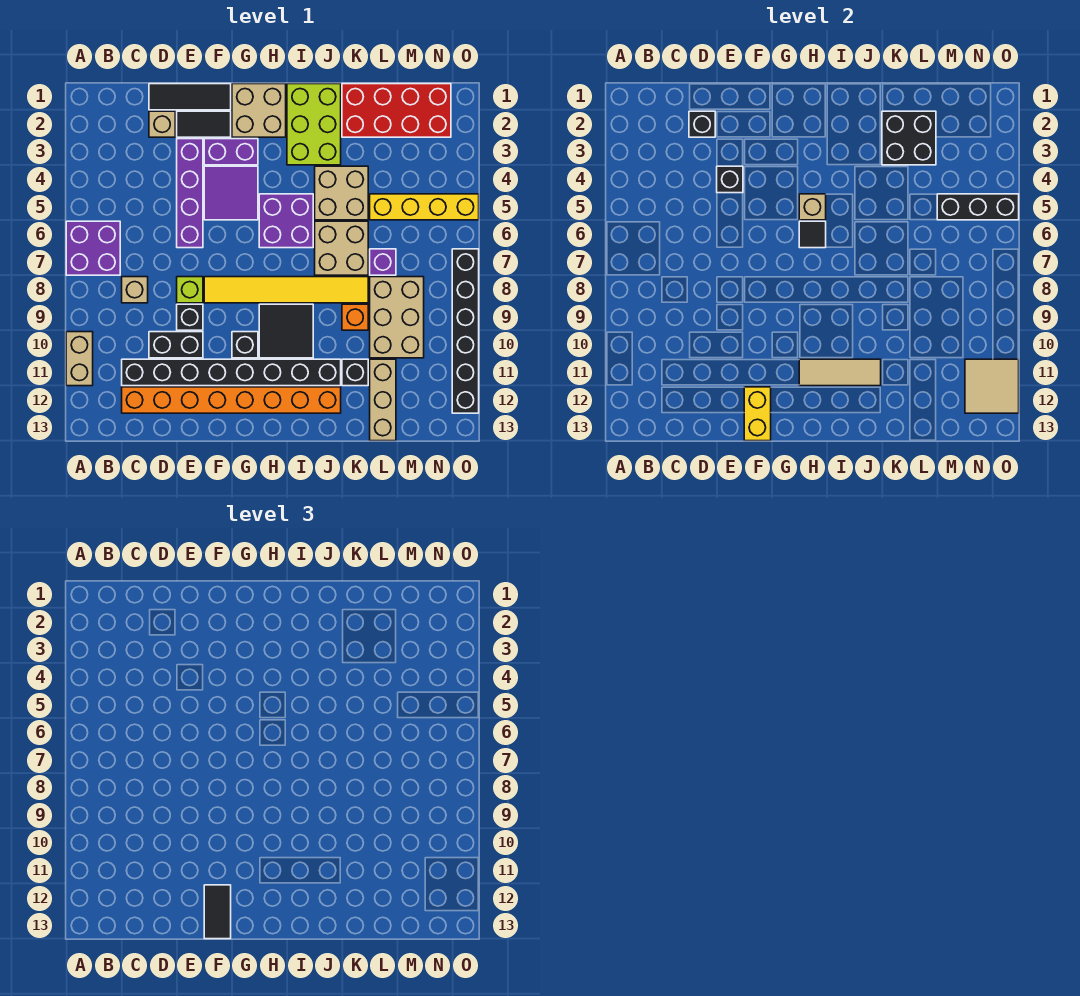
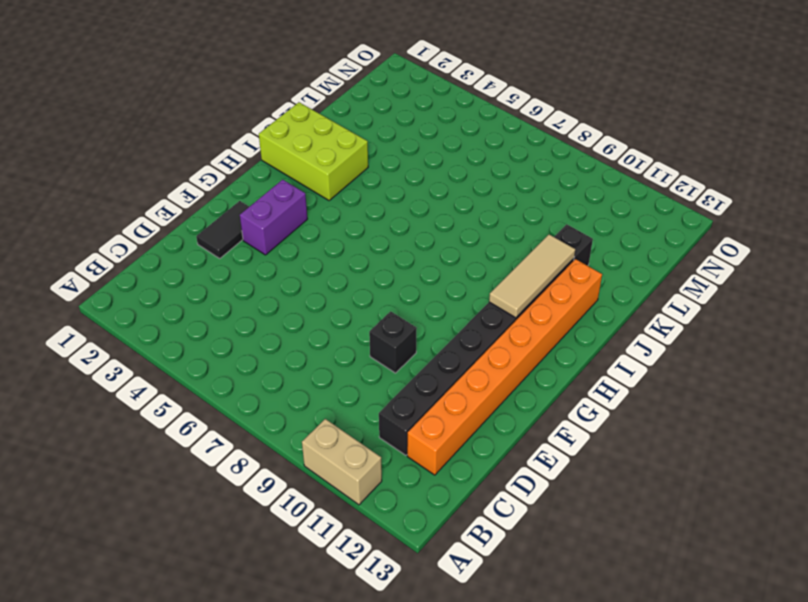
none -> purple brick A6:B7 level 1
none -> tan brick C8 level 1
none -> black tile D1:F1 level 1
none -> tan brick D2 level 1

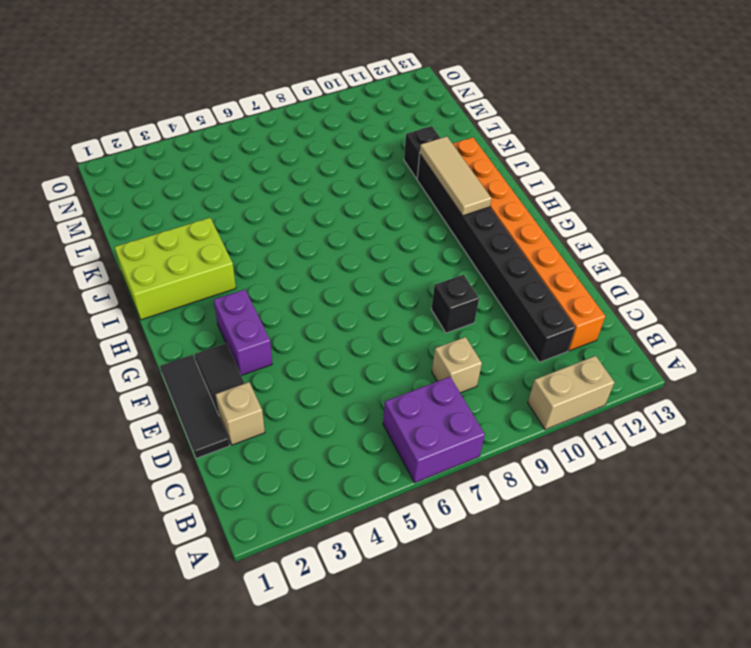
none -> black brick D10:E10 level 1
none -> purple brick E3:E6 level 1
none -> lime brick E8 level 1
none -> purple tile F4:G5 level 1

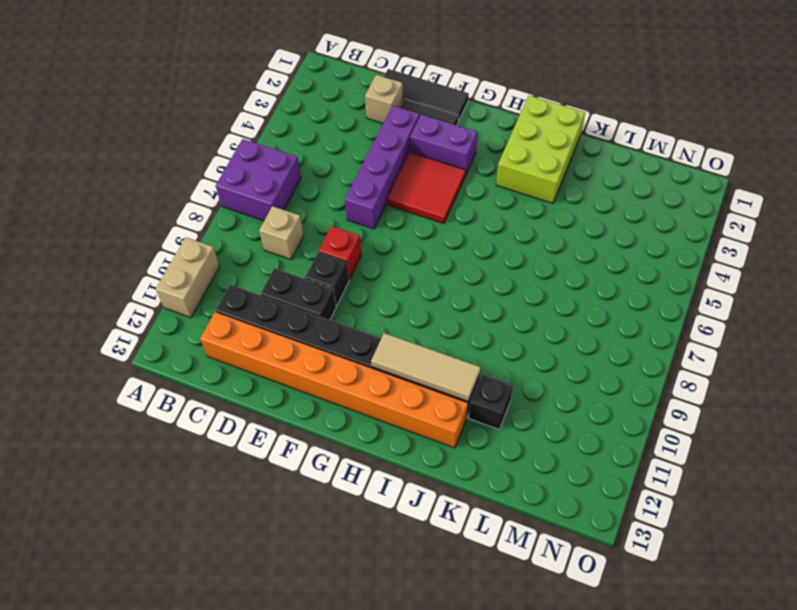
red brick E8 level 1 -> lime brick E8 level 1
red tile F4:G5 level 1 -> purple tile F4:G5 level 1
none -> yellow tile F8:K8 level 1
none -> tan brick G1:H2 level 1
none -> black brick G10 level 1
none -> purple brick H5:I6 level 1

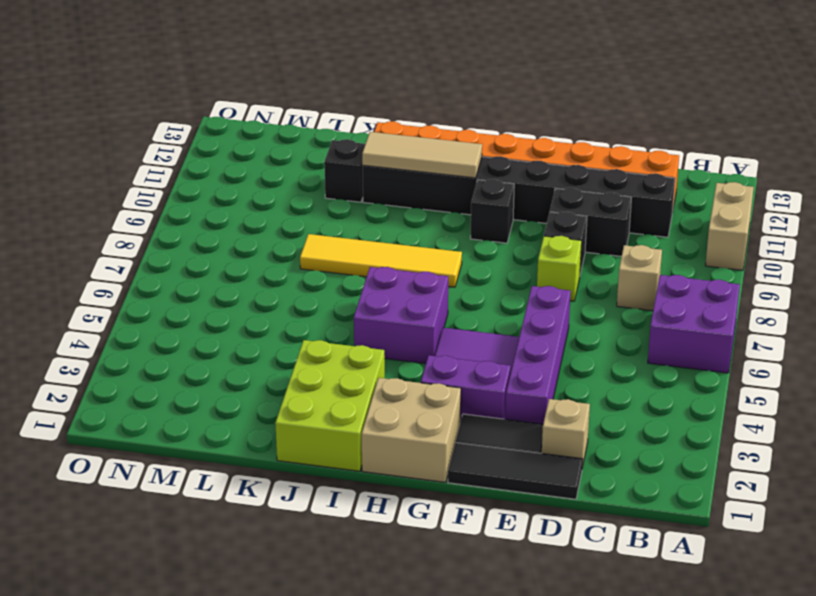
yellow tile H8:K8 level 1 -> yellow tile F8:K8 level 1
none -> black tile H9:I10 level 1
none -> tan brick J4:K5 level 1
none -> tan brick J6:K7 level 1
none -> red brick K1:N2 level 1

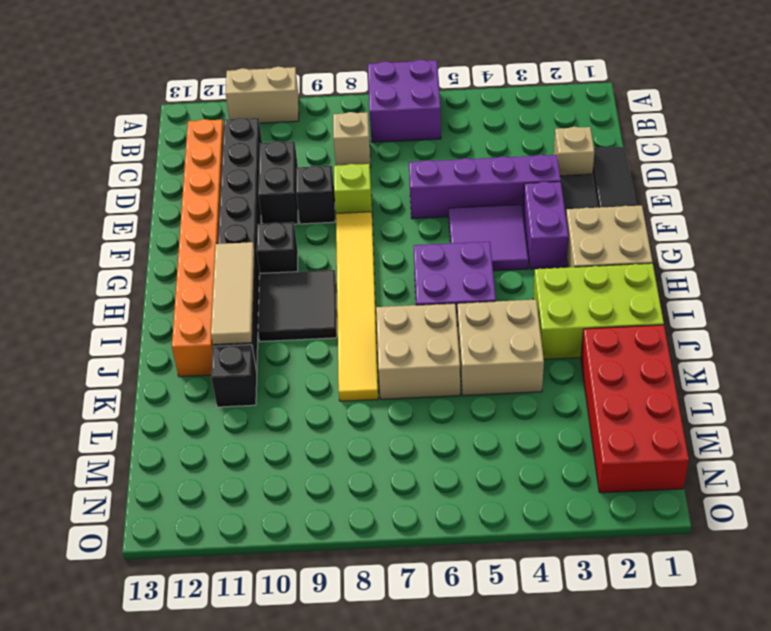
none -> orange brick K9 level 1
none -> yellow brick L5:O5 level 1
none -> purple brick L7 level 1
none -> tan brick L8:M10 level 1

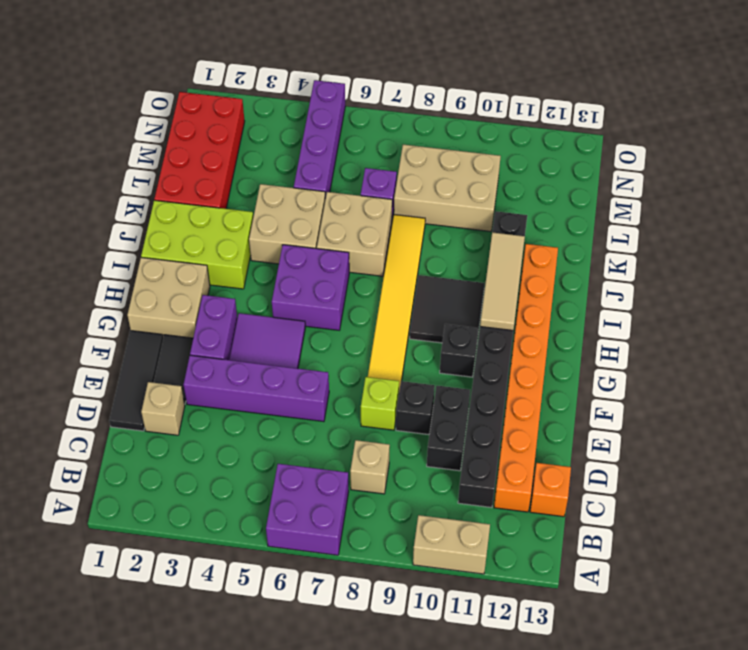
orange brick C13 level 1 -> orange brick K9 level 1
purple brick L5:O5 level 1 -> yellow brick L5:O5 level 1
none -> tan brick L11:L13 level 1
none -> black brick O7:O12 level 1
none -> black brick D2 level 2
none -> black brick E4 level 2

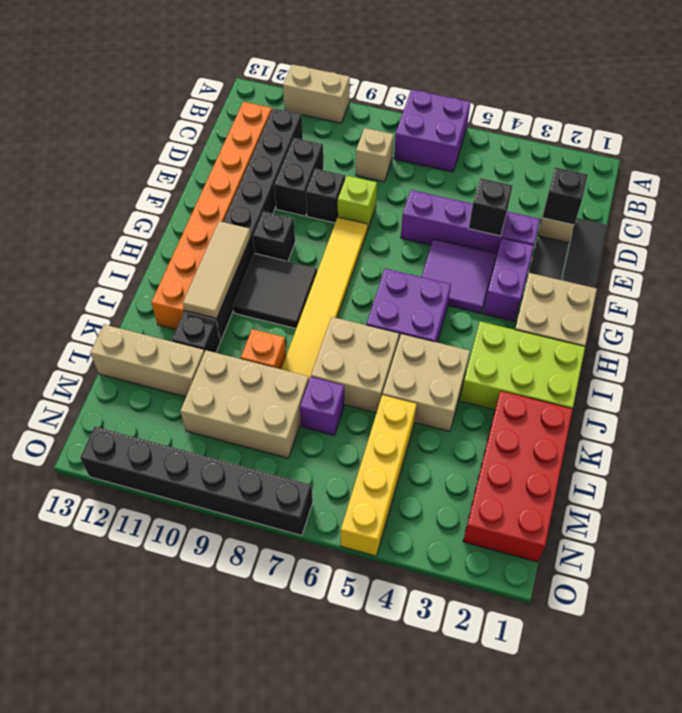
none -> yellow brick F12:F13 level 2
none -> tan brick H5 level 2
none -> black tile H6 level 2
none -> black brick K2:L3 level 2

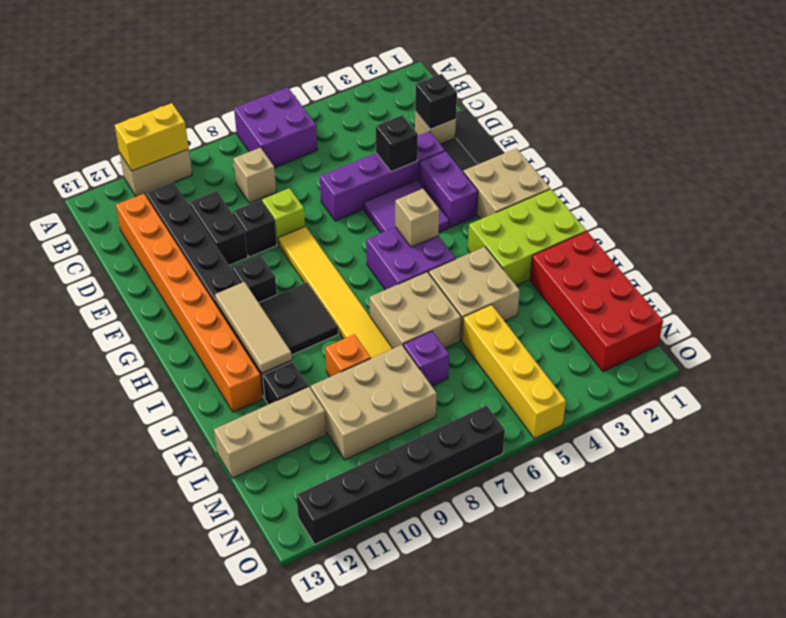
yellow brick A10:A11 level 2 -> yellow brick F12:F13 level 2
none -> black tile H6 level 2
none -> black brick K2:L3 level 2
none -> black brick M5:O5 level 2
none -> tan tile N11:O12 level 2

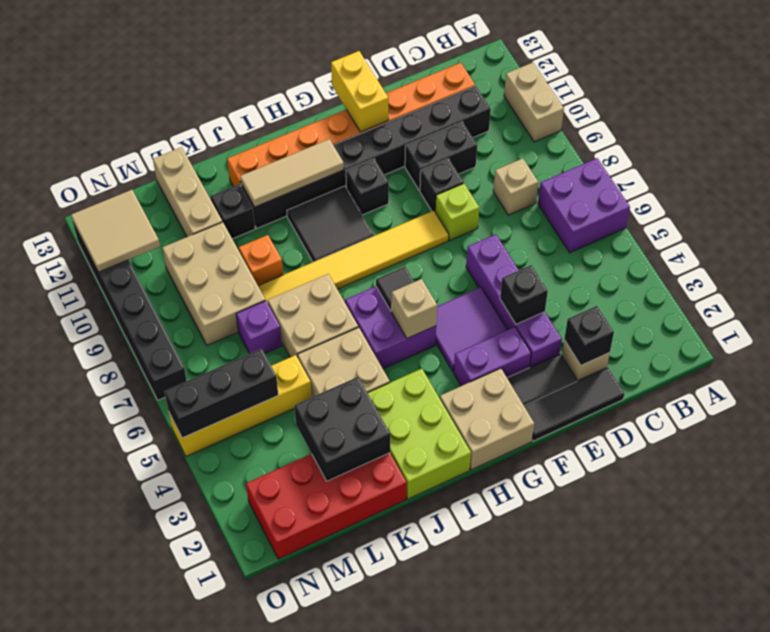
none -> black tile F12:F13 level 3

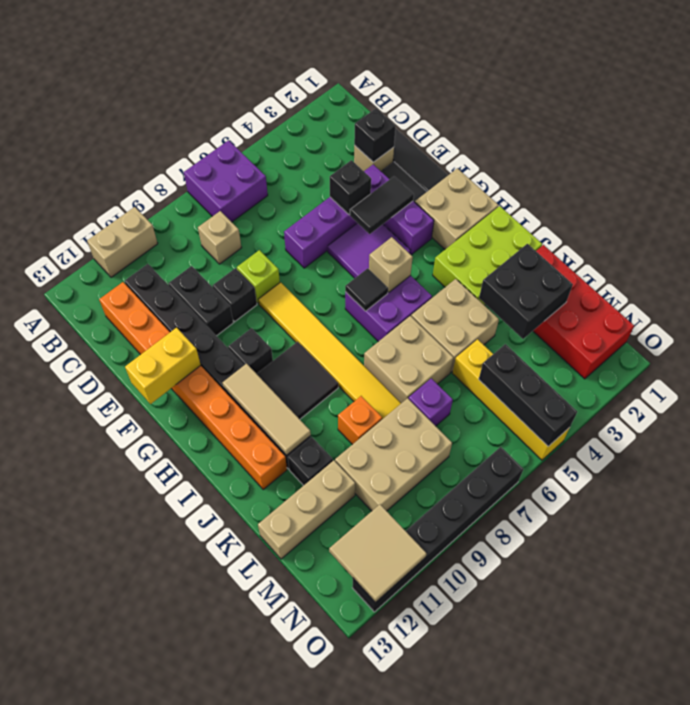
black tile F3:F4 level 2 -> black tile F12:F13 level 3

